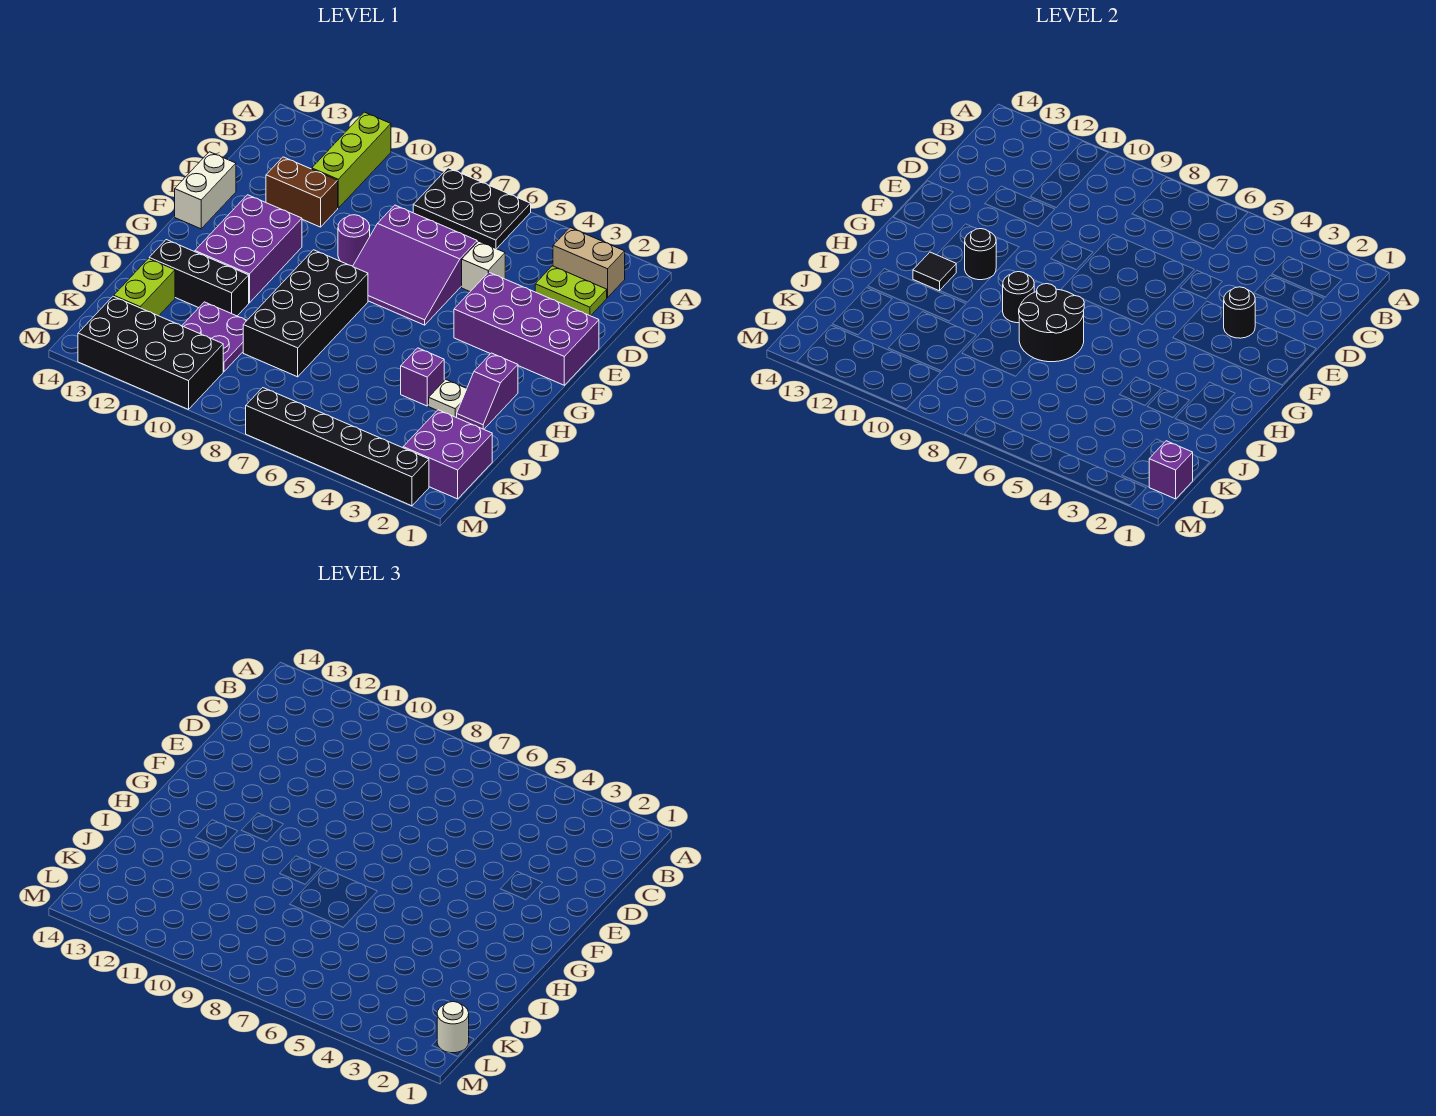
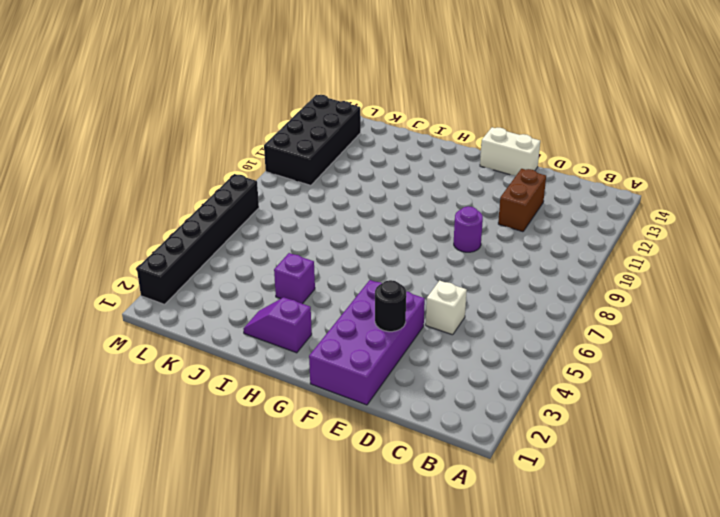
none -> black plate A6:B8 level 1
none -> lime brick A11:C11 level 1
none -> tan brick B2:B3 level 1

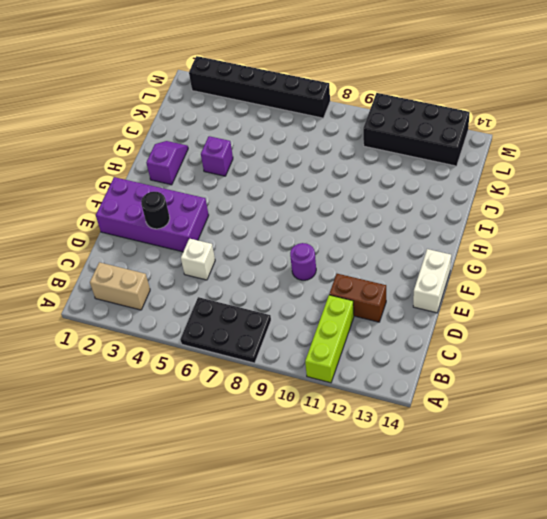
none -> lime plate C2:C3 level 1
none -> purple slope D6:F8 level 1 top D
none -> purple brick F11:H12 level 1

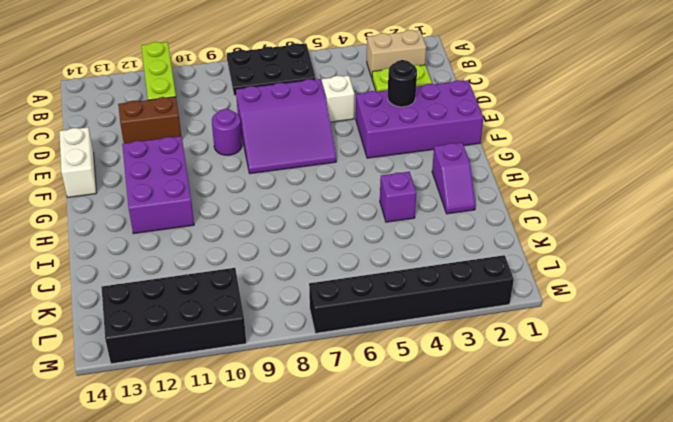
none -> black brick G8:J9 level 1
none -> white plate I3 level 1
none -> black brick I11:I13 level 1

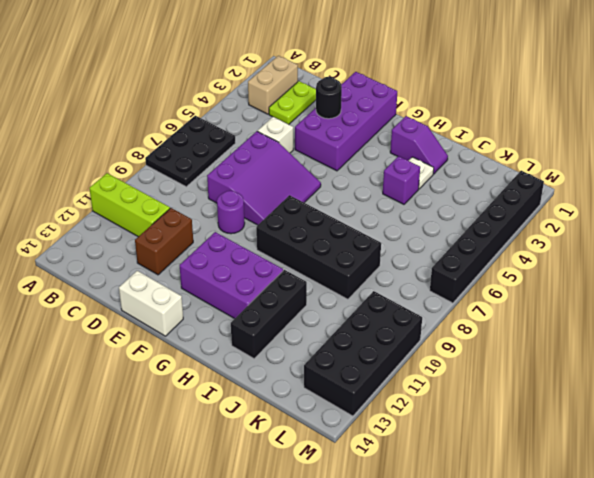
none -> purple plate J10:K11 level 1
none -> lime brick J13:K13 level 1
none -> purple brick K1:L2 level 1

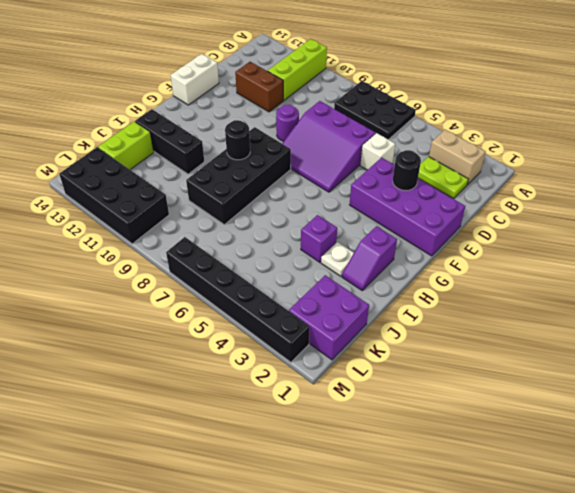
none -> purple brick F11:H12 level 1
none -> purple plate J10:K11 level 1
none -> black round brick G11 level 2

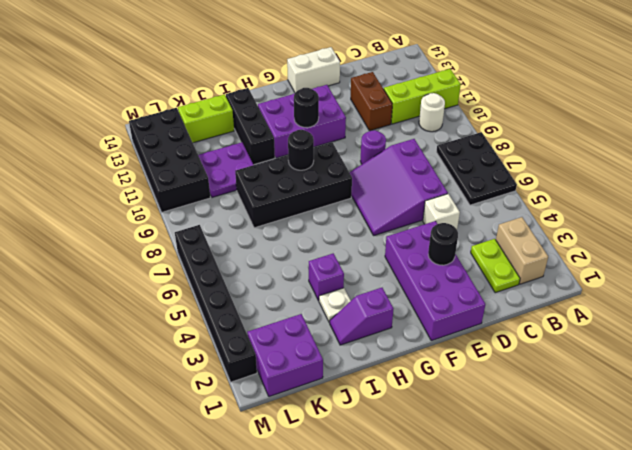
white round brick B10 level 1 -> white round brick L1 level 3
none -> black round brick H7:I8 level 2
none -> black tile H12 level 2
none -> purple brick L1 level 2

